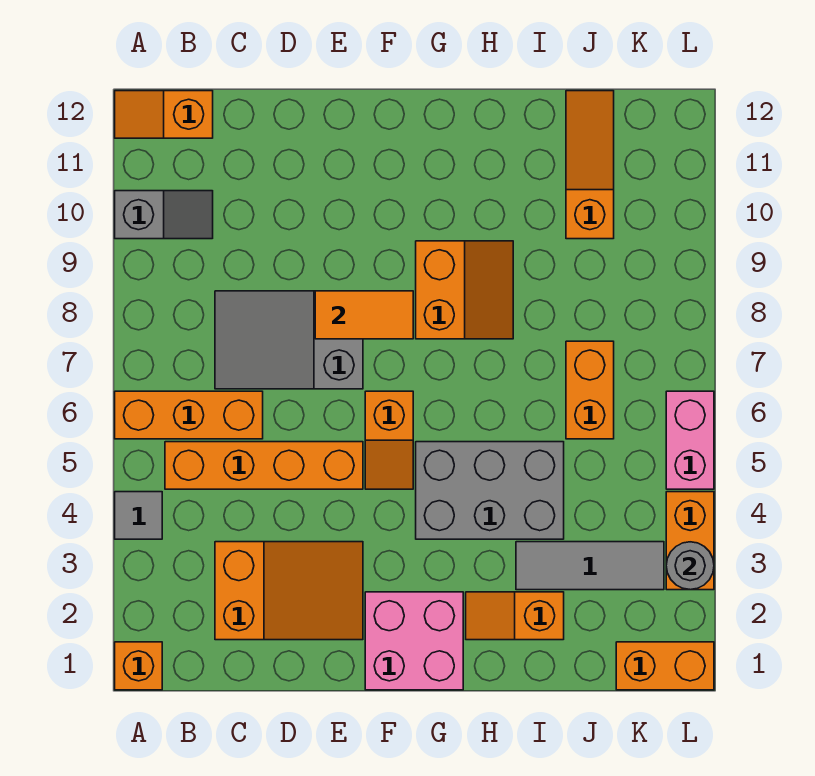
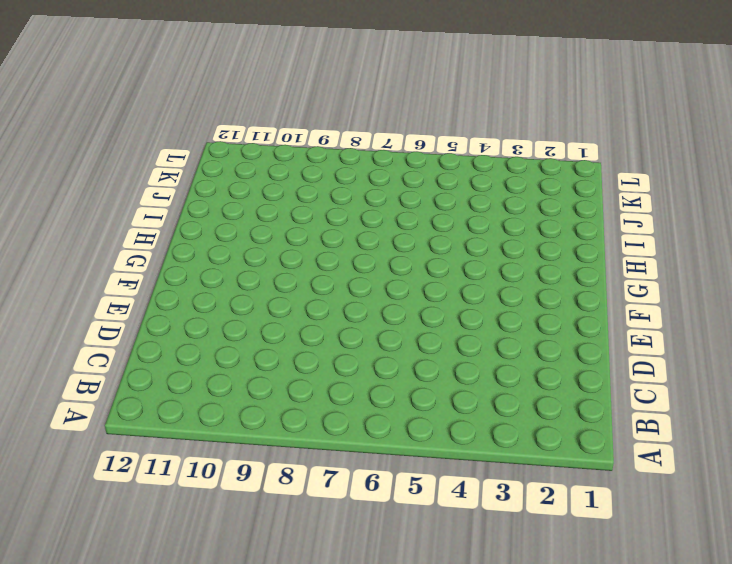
none -> orange brick A1 level 1
none -> grey tile A4 level 1
none -> orange brick A6:C6 level 1

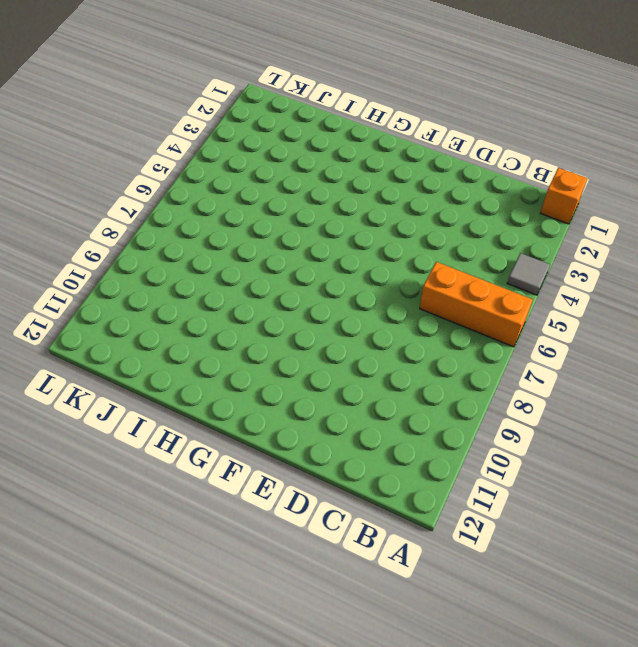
none -> grey slope A10:B10 level 1 top A
none -> orange slope A12:B12 level 1 top B
none -> orange brick B5:E5 level 1

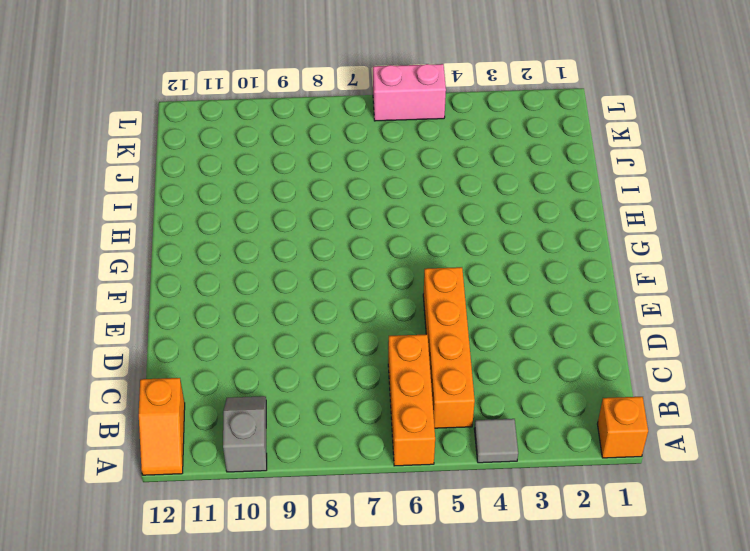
none -> orange slope C2:E3 level 1 top C
none -> grey slope C7:E8 level 1 top E
none -> pink brick F1:G2 level 1

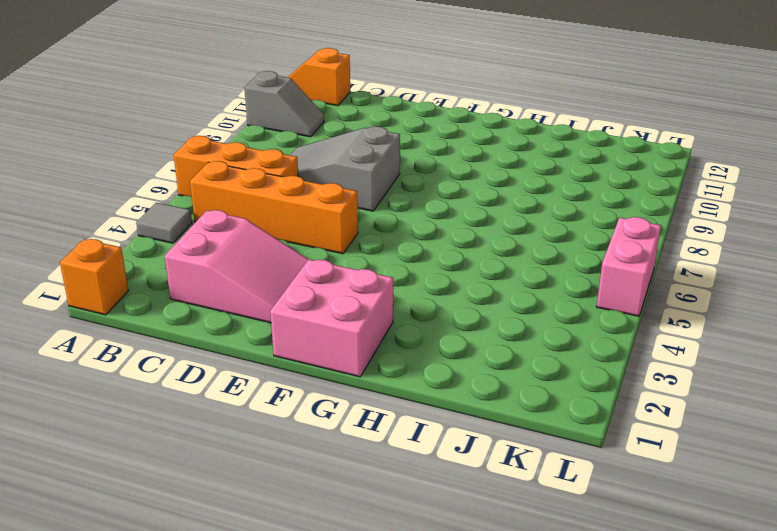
pink slope C2:E3 level 1 top C -> orange slope C2:E3 level 1 top C
none -> orange slope F5:F6 level 1 top 6
none -> grey brick G4:I5 level 1
none -> orange slope G8:H9 level 1 top G

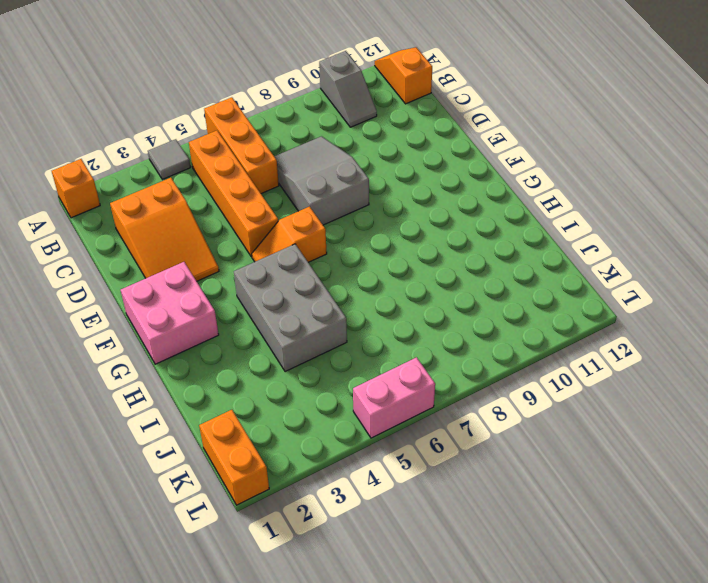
none -> orange slope G8:H9 level 1 top G
none -> orange slope H2:I2 level 1 top I
none -> grey tile I3:K3 level 1

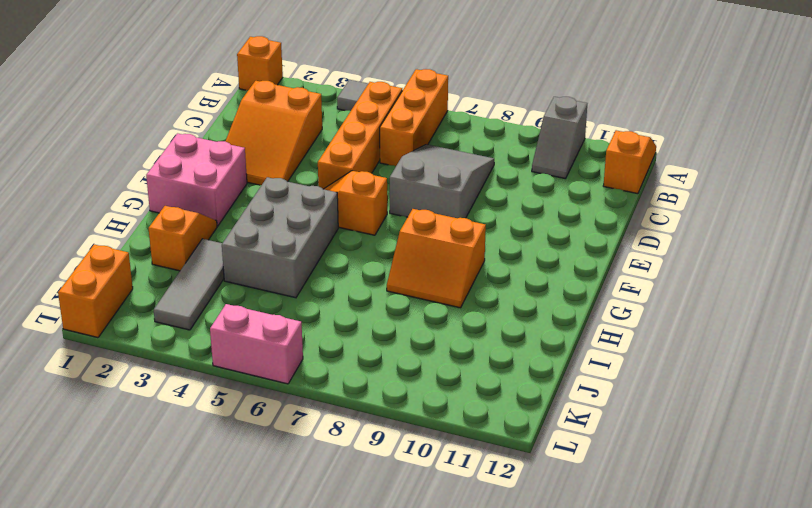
none -> orange brick J6:J7 level 1
none -> orange slope J10:J12 level 1 top 10
none -> orange brick L3:L4 level 1

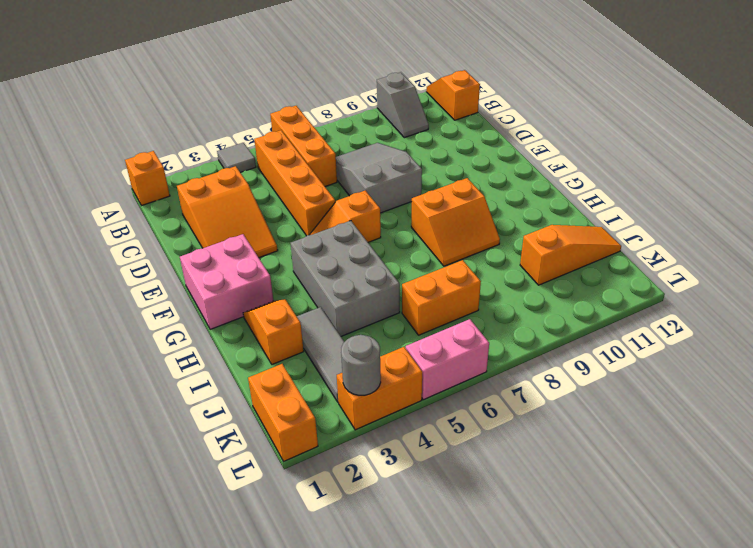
none -> orange tile E8:F8 level 2

